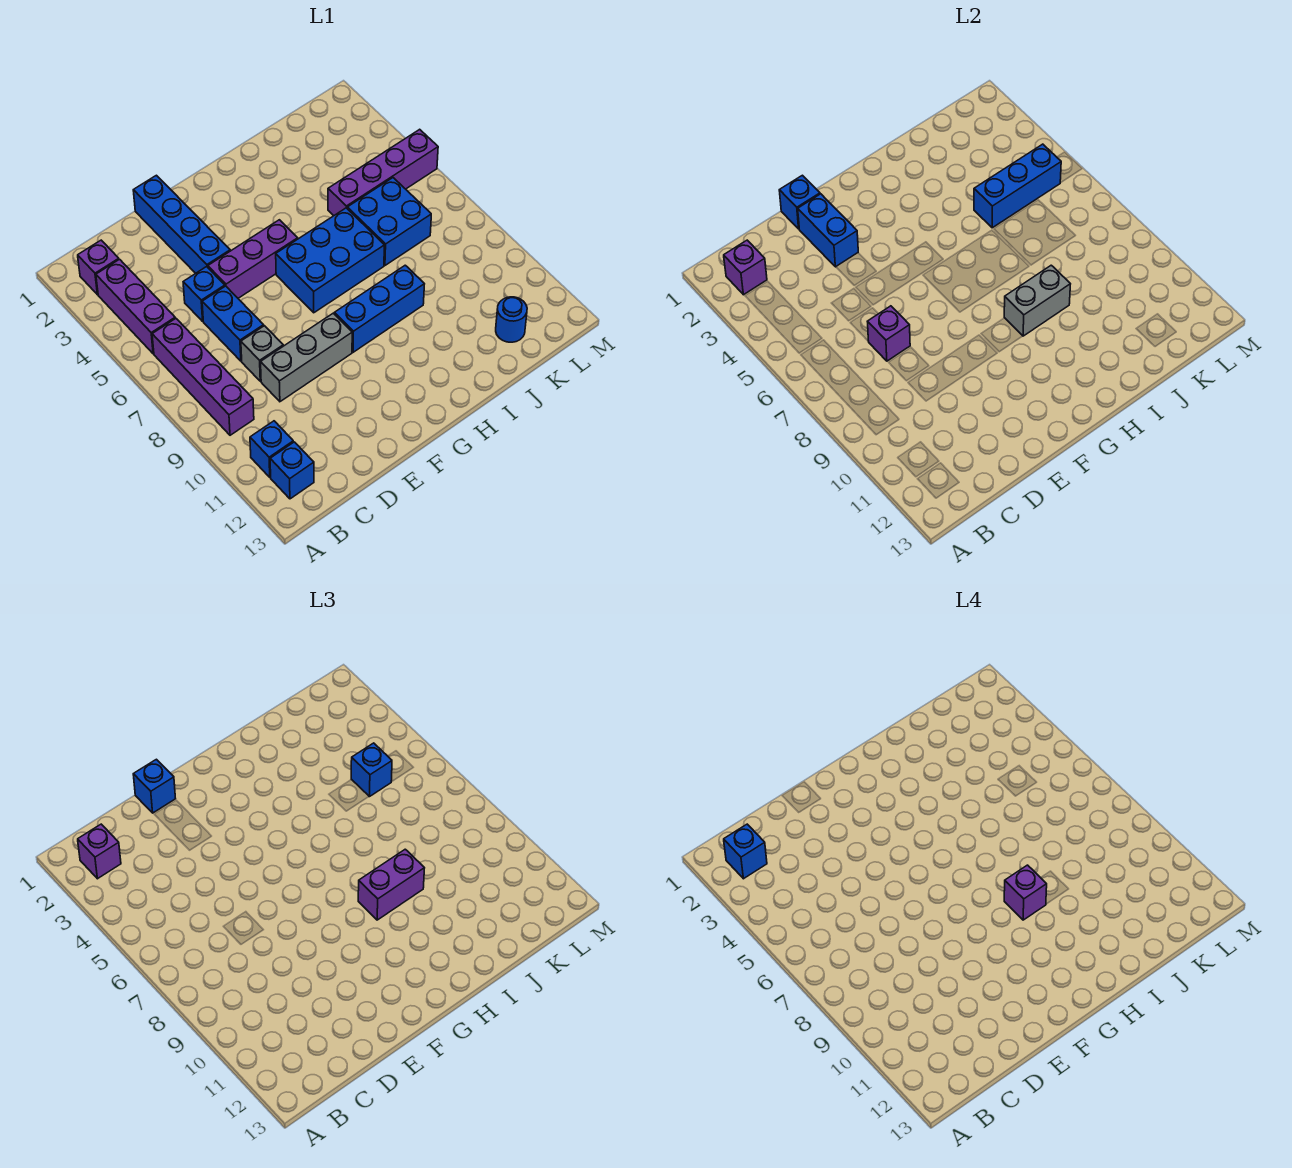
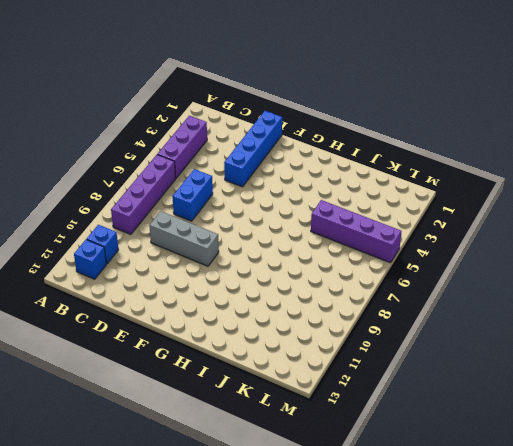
none -> purple brick B2 level 1
none -> blue brick D5 level 1
none -> grey brick D8 level 1

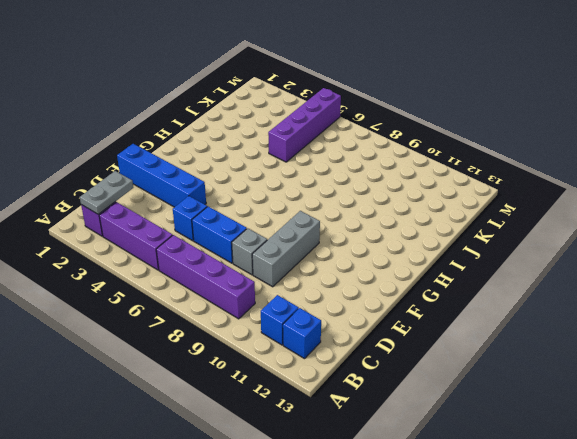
grey plate B2:C2 level 2 -> purple brick B2 level 2
none -> purple brick E5:G5 level 1
none -> blue brick G6:I7 level 1
none -> blue brick G9:I9 level 1

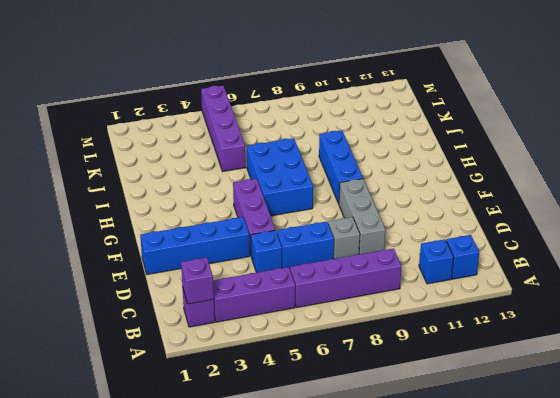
none -> blue brick J6:K7 level 1
none -> blue round brick K12 level 1
none -> purple brick D7 level 2

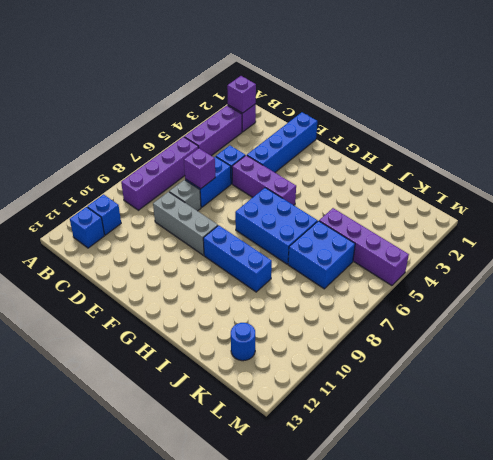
none -> blue brick E1 level 2
none -> blue brick E2:E3 level 2
none -> grey brick H9:I9 level 2

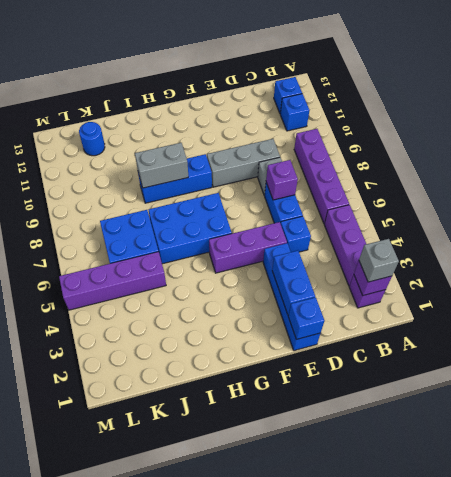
grey brick B2 level 3 -> purple brick B2 level 3
none -> blue brick J5:L5 level 2
none -> blue brick E1 level 3
none -> purple brick H9:I9 level 3

